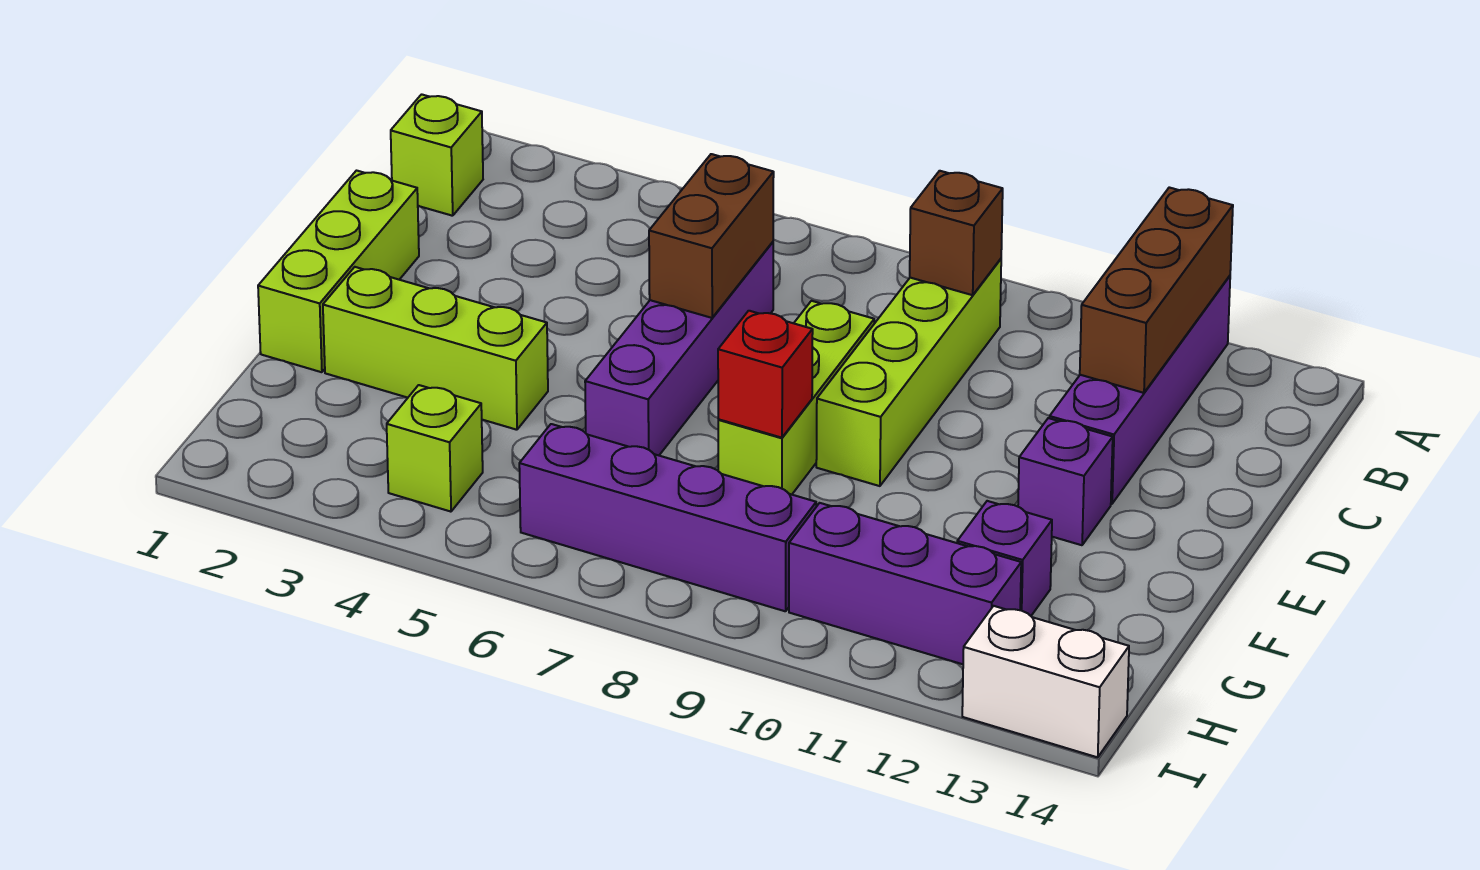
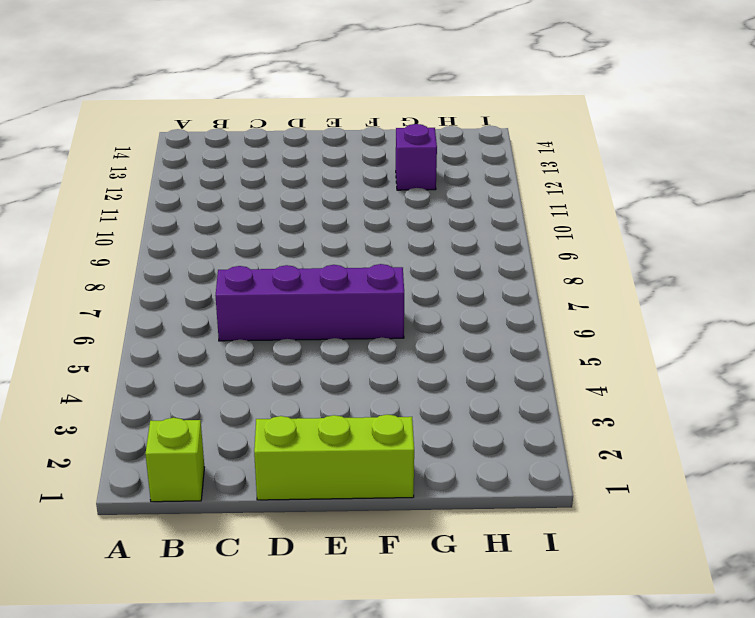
none -> purple brick A12:D12 level 1
none -> lime brick B9:E9 level 1
none -> lime brick D8:F8 level 1

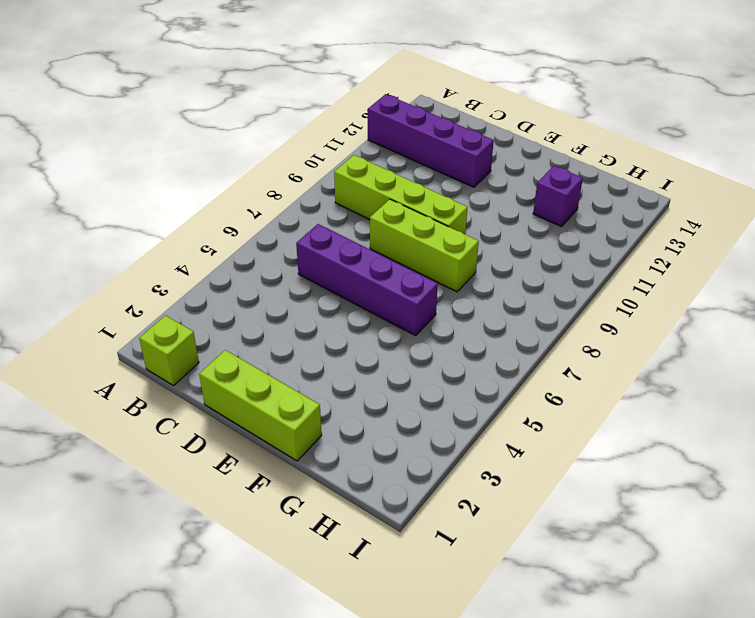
none -> purple brick E12 level 1
none -> lime brick F2:F4 level 1
none -> lime brick H4 level 1

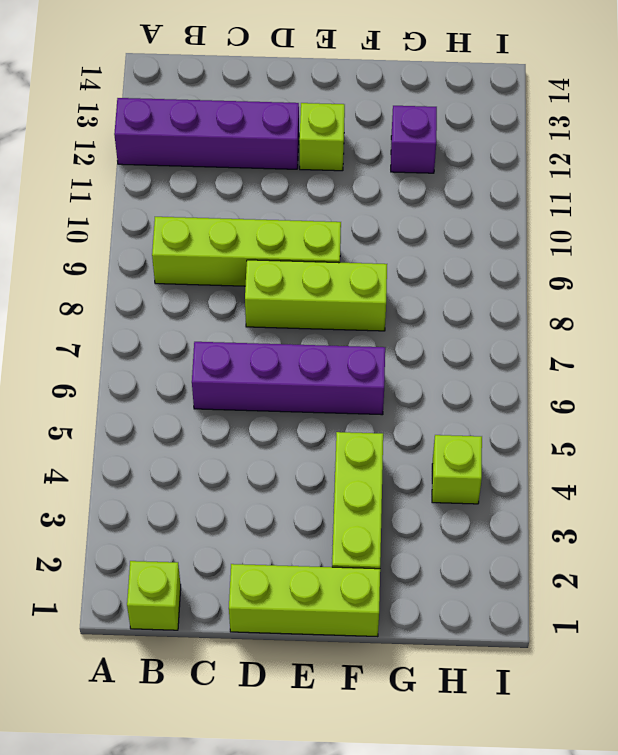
lime brick E12 level 1 -> purple brick E12 level 1
none -> purple brick H6:H9 level 1
none -> purple brick H10:H12 level 1
none -> white brick I13:I14 level 1

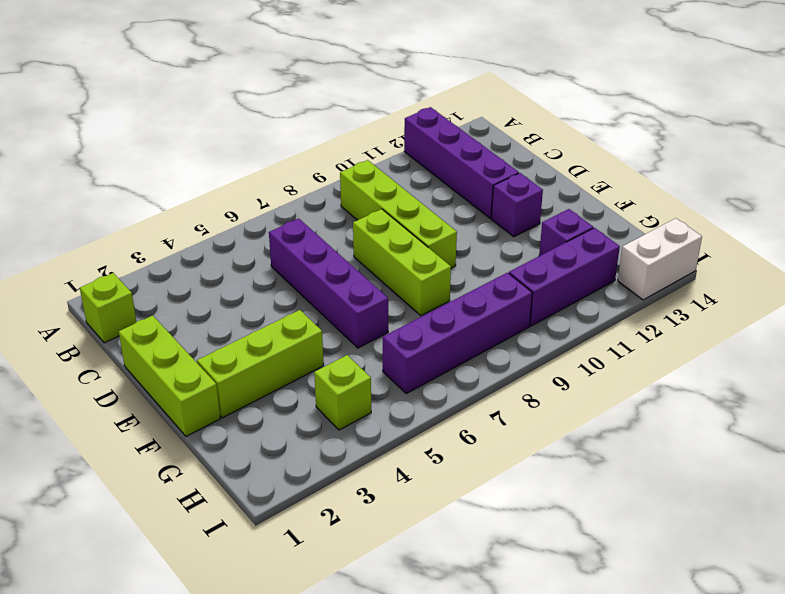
none -> brown brick A12:C12 level 2
none -> brown brick B9 level 2
none -> brown brick C6:D6 level 2

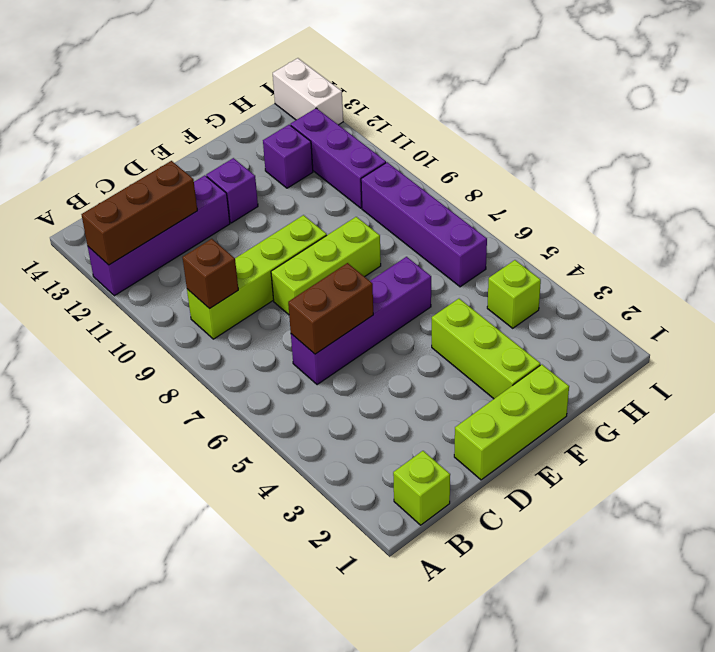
none -> red brick F8 level 2

